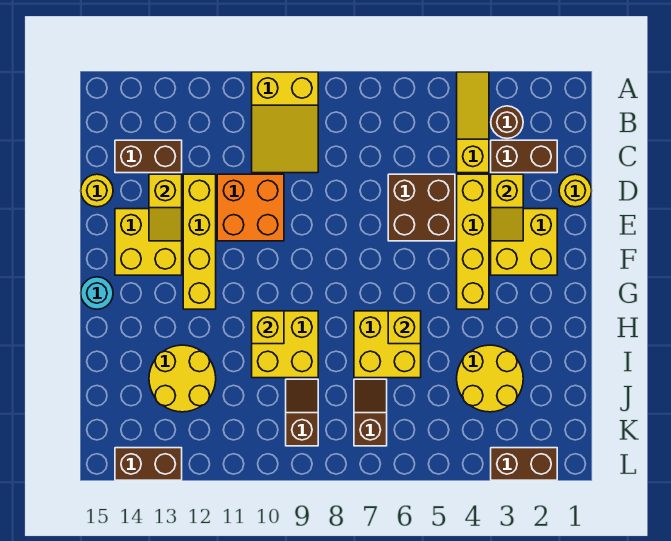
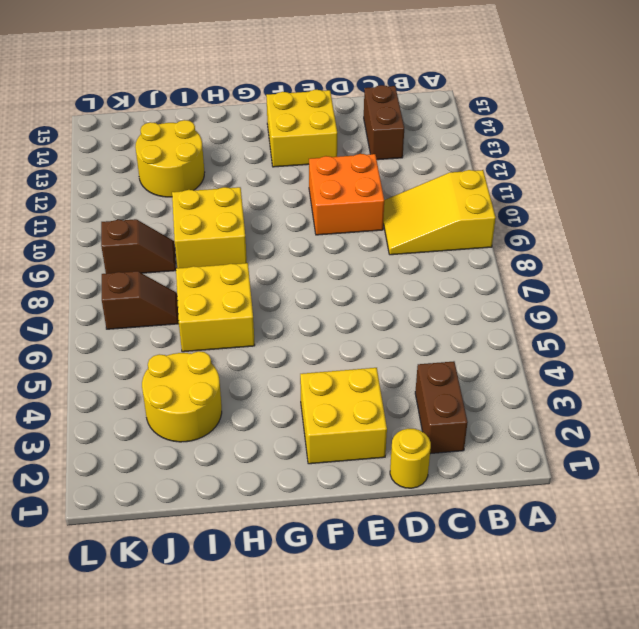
none -> yellow slope A4:C4 level 1 top C
none -> brown round brick B3 level 1
none -> yellow brick D4:G4 level 1

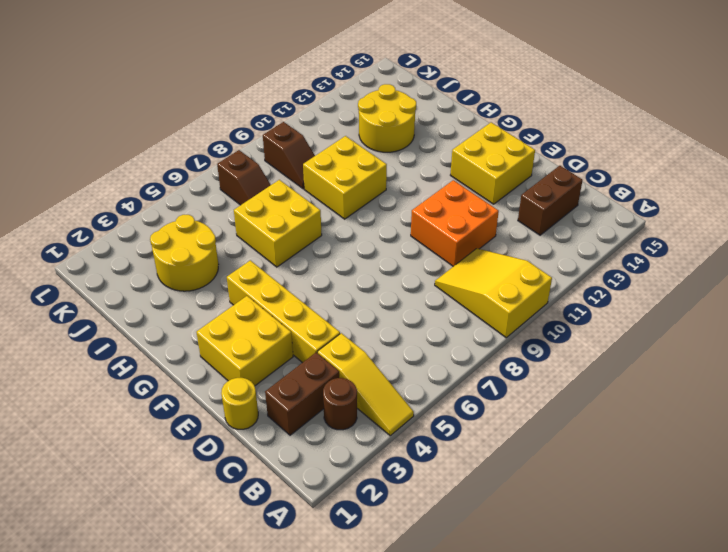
none -> brown brick D5:E6 level 1
none -> yellow brick D12:G12 level 1
none -> yellow round brick D15 level 1

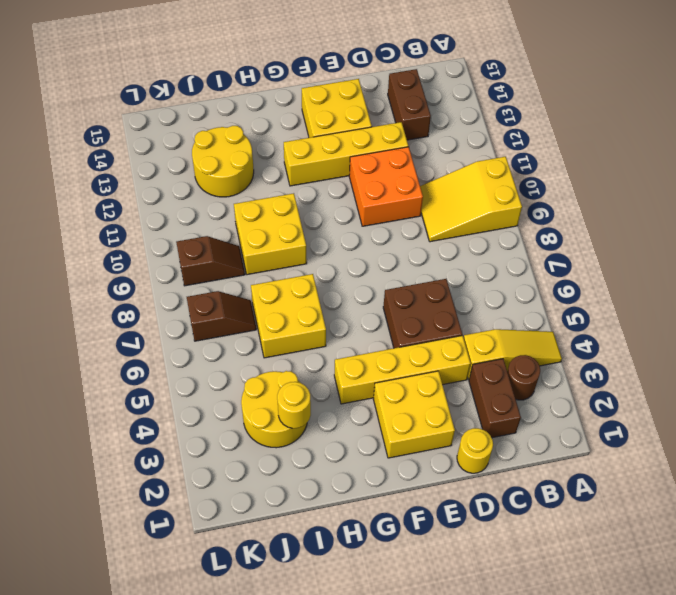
yellow round brick I3 level 2 -> yellow round brick D15 level 1
none -> cyan round brick G15 level 1
none -> brown brick L2:L3 level 1
none -> brown brick L13:L14 level 1

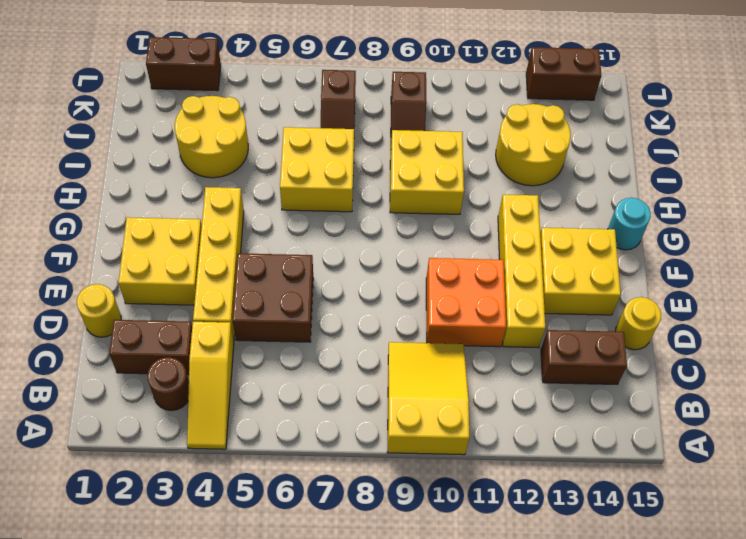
none -> yellow slope D3:E3 level 2 top D
none -> yellow slope D13:E13 level 2 top D
none -> yellow brick H6 level 2

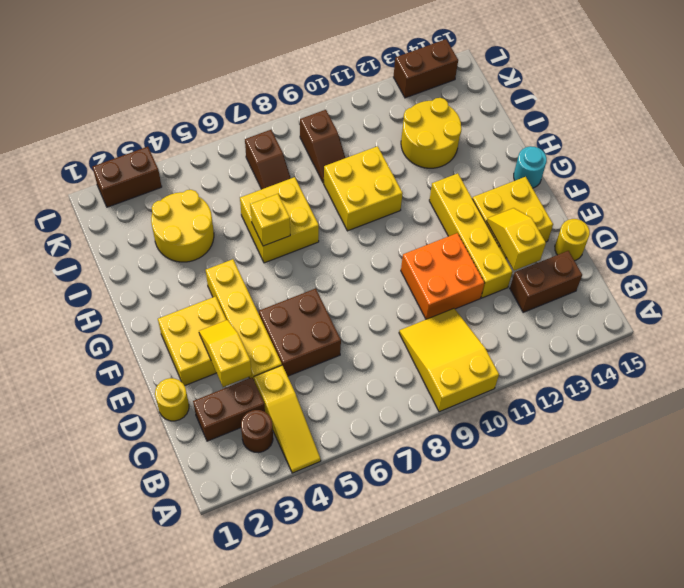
none -> yellow brick H10 level 2

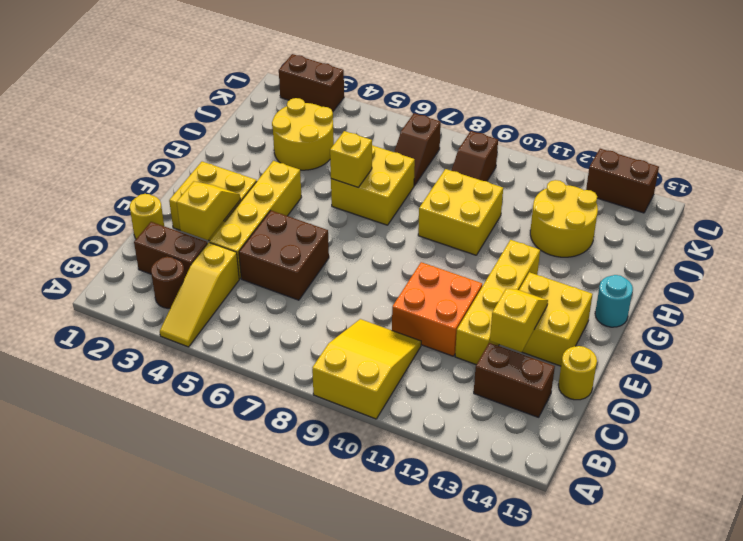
none -> yellow brick H10 level 2

